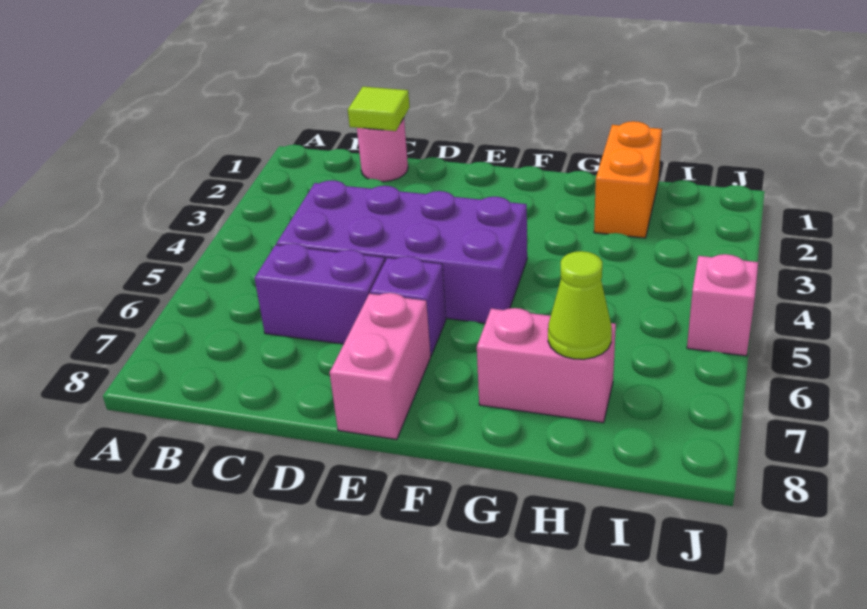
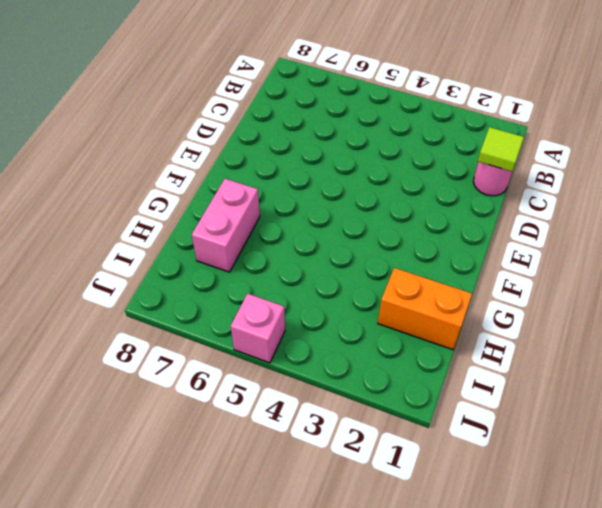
none -> purple brick C4:F5 level 1
none -> purple brick C6:D6 level 1

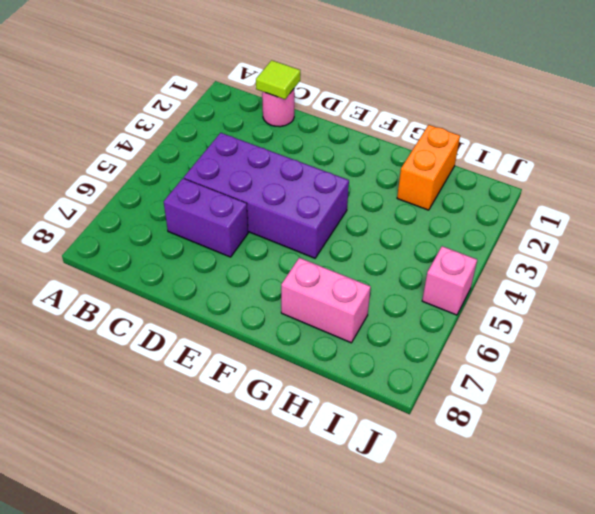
none -> purple brick E6 level 1
none -> pink brick E7:E8 level 1

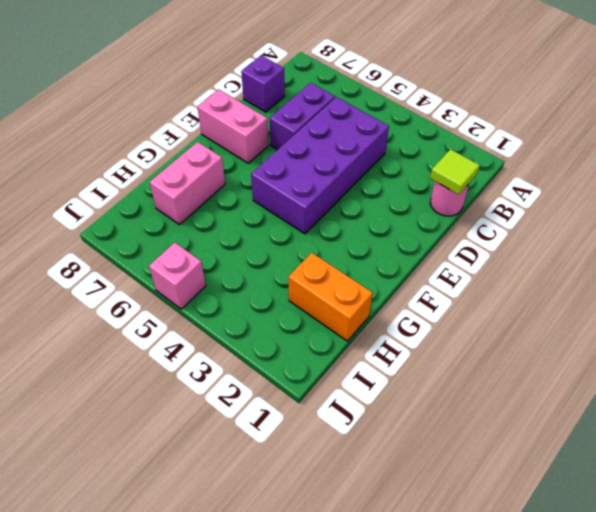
purple brick C8 level 1 -> purple brick E6 level 1
none -> lime cone H7 level 2

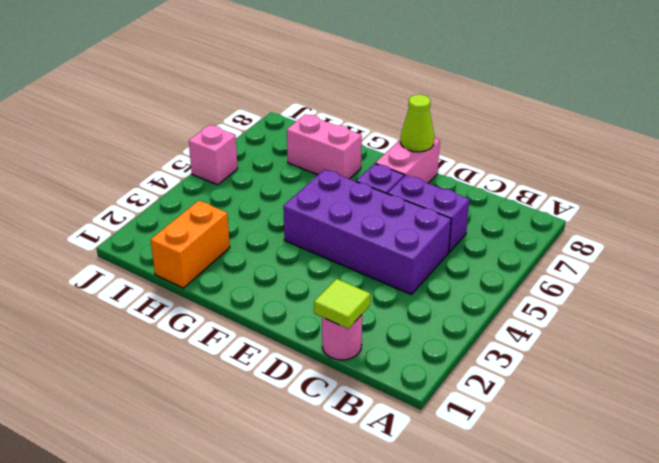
lime cone E8 level 2 -> lime cone H7 level 2

